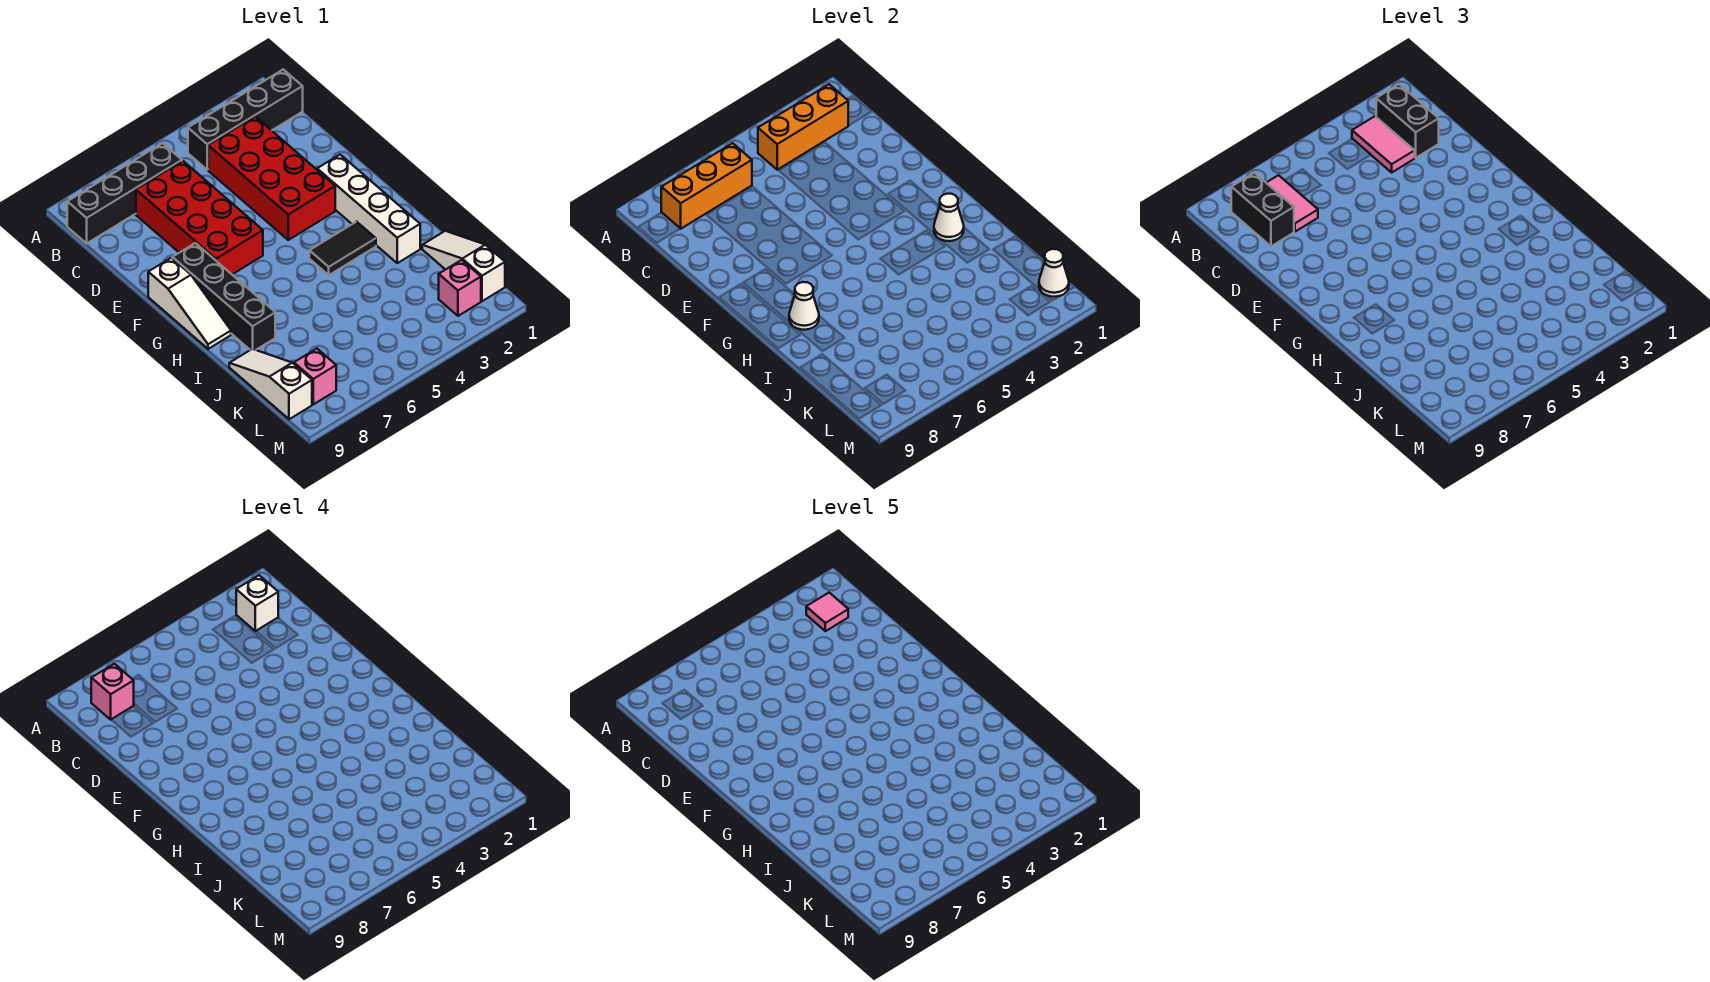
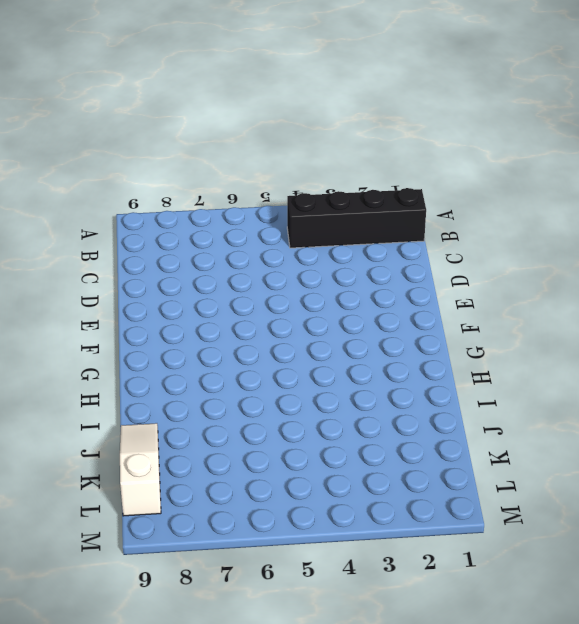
none -> black brick B6:B9 level 1
none -> red brick C3:F4 level 1
none -> red brick C6:F7 level 1

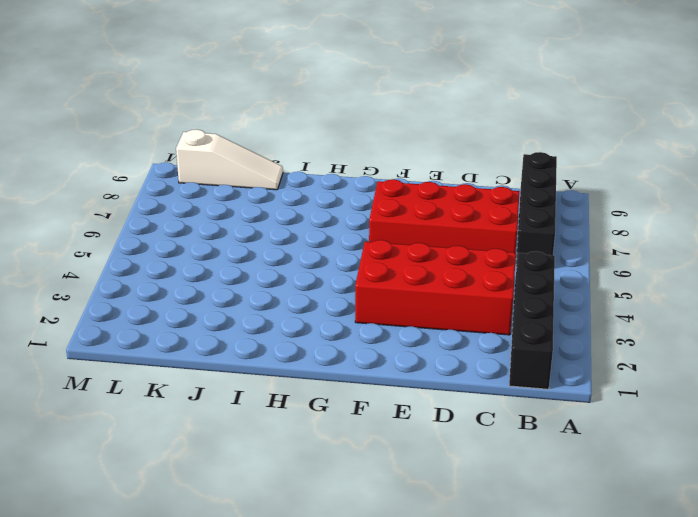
none -> white brick F2:I2 level 1
none -> black brick F8:I8 level 1
none -> white slope F9:H9 level 1 top F

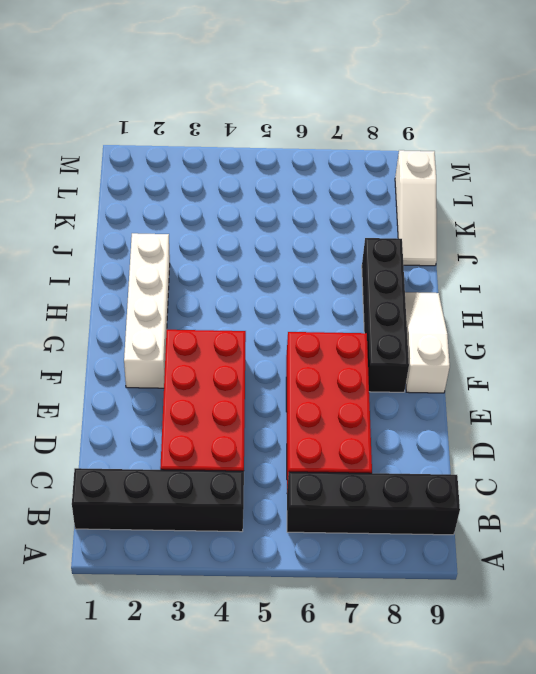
none -> black tile H3:H4 level 1
none -> white slope J1:L1 level 1 top L
none -> pink brick L2 level 1

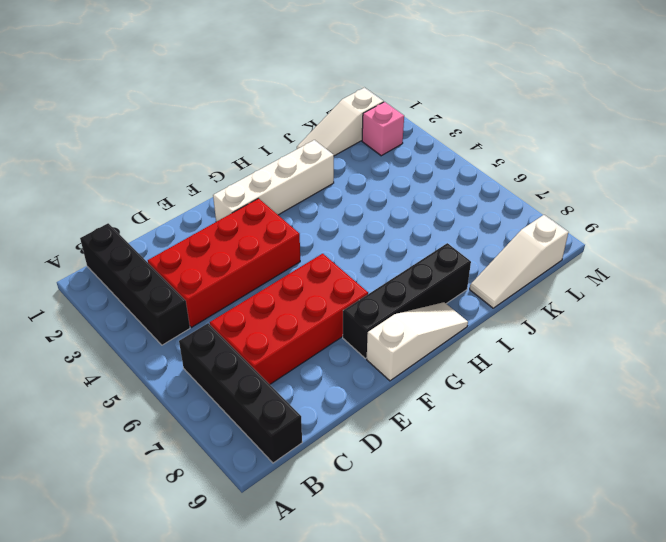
none -> black tile H3:H4 level 1
none -> pink brick L8 level 1
none -> orange brick B2:B4 level 2

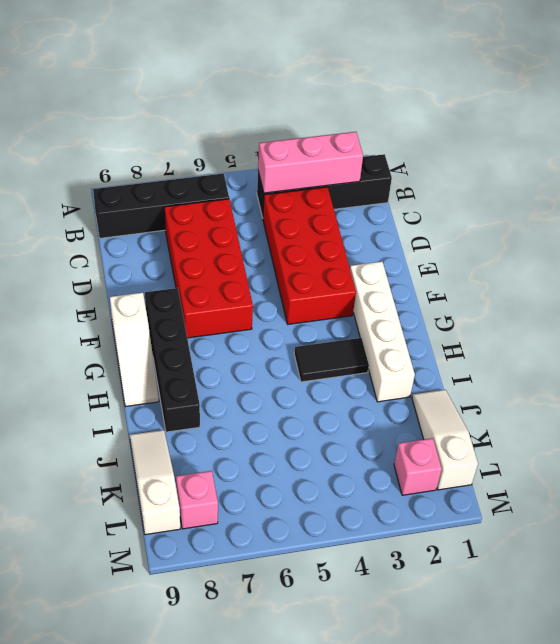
pink brick B2:B4 level 2 -> orange brick B2:B4 level 2
none -> orange brick B6:B8 level 2
none -> white cone H2 level 2
none -> white cone H8 level 2

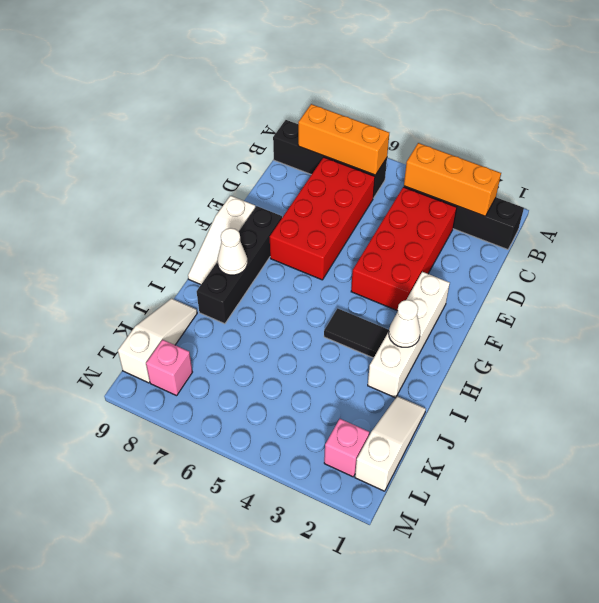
none -> white cone L1 level 2
none -> black brick B2:C2 level 3
none -> pink tile B3:C3 level 3

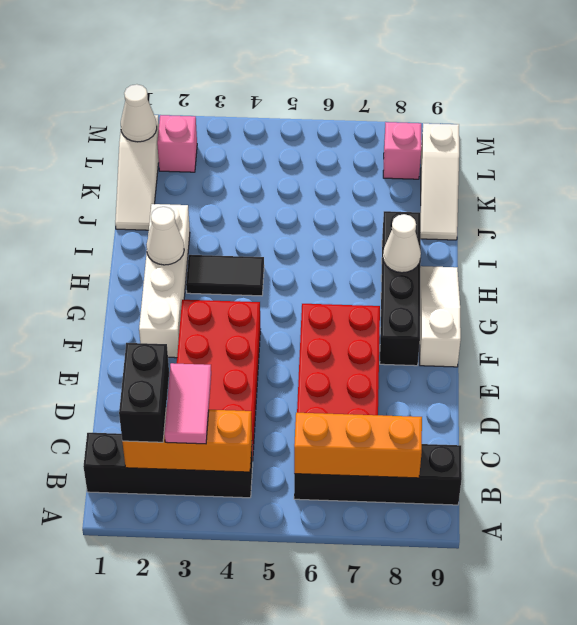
none -> pink tile B7:C7 level 3
none -> black brick B8:C8 level 3
none -> white brick B2 level 4

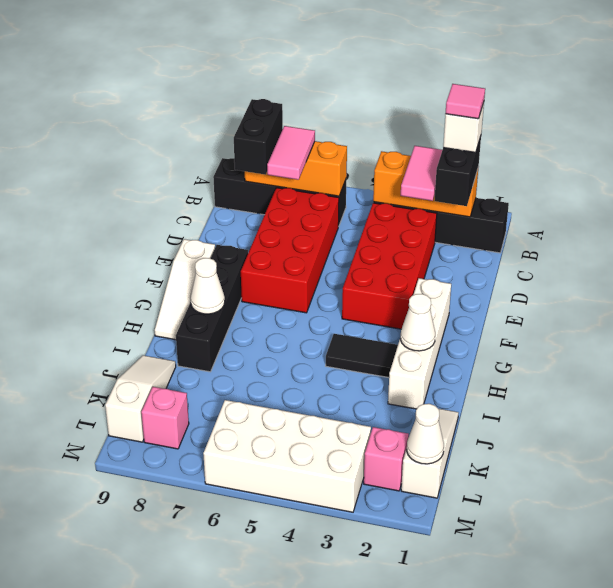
white brick L3:M6 level 1 -> none
none -> pink brick B8 level 4

